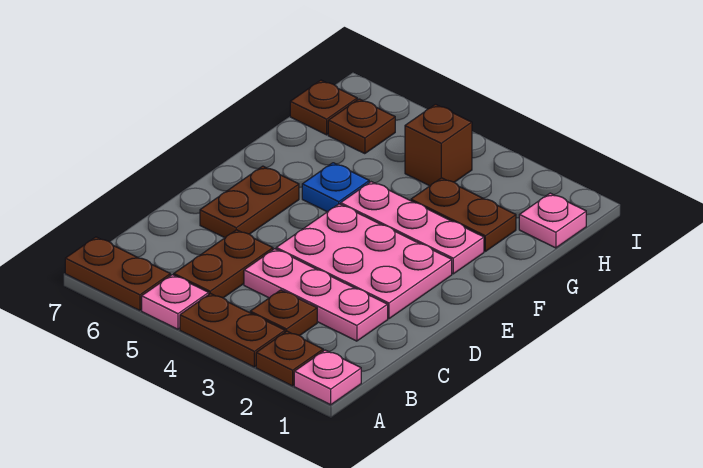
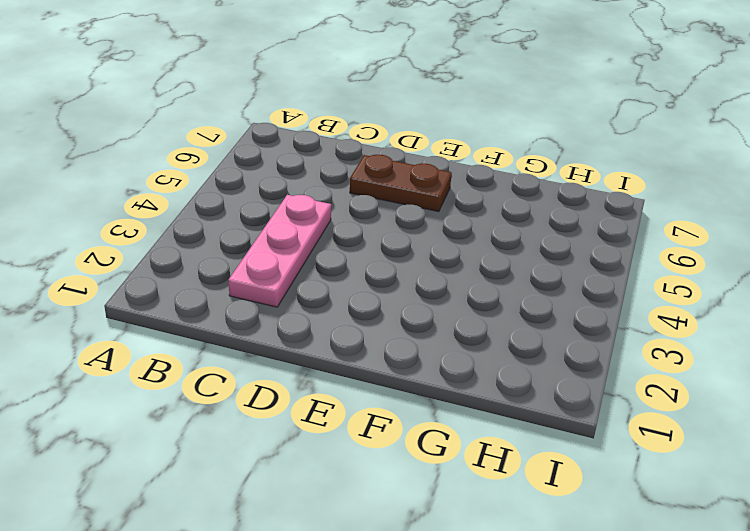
none -> pink plate A1 level 1
none -> brown plate A2 level 1
none -> brown plate A3:A4 level 1

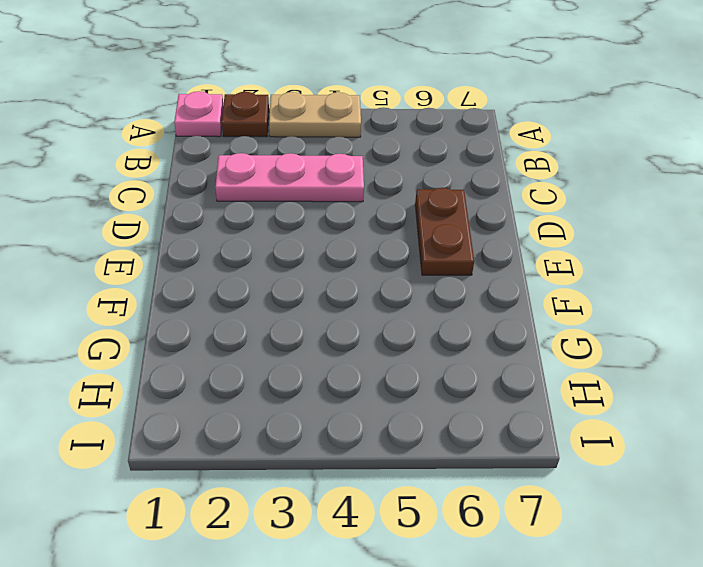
tan plate A3:A4 level 1 -> brown plate A3:A4 level 1
none -> pink plate A5 level 1
none -> brown plate A6:A7 level 1
none -> brown plate B3 level 1

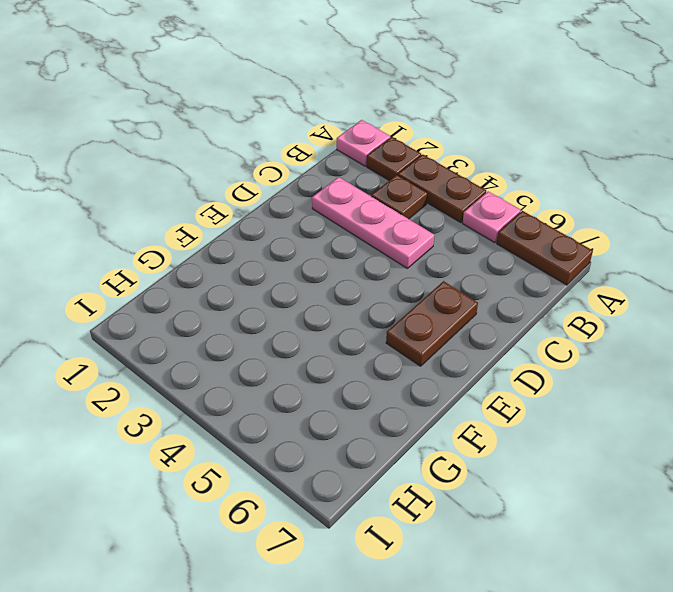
none -> brown plate B5:C5 level 1
none -> pink plate D2:E4 level 1
none -> pink plate F2:F4 level 1

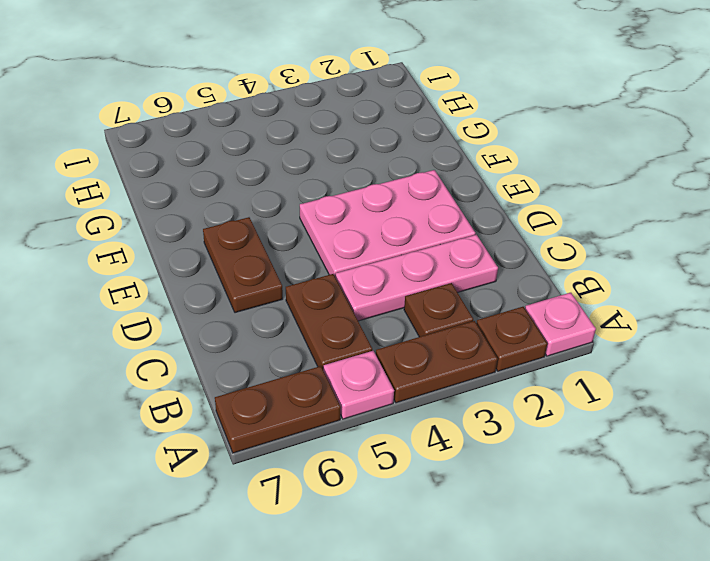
none -> pink plate F2:F4 level 1
none -> blue plate F5 level 1
none -> brown plate G2:G3 level 1

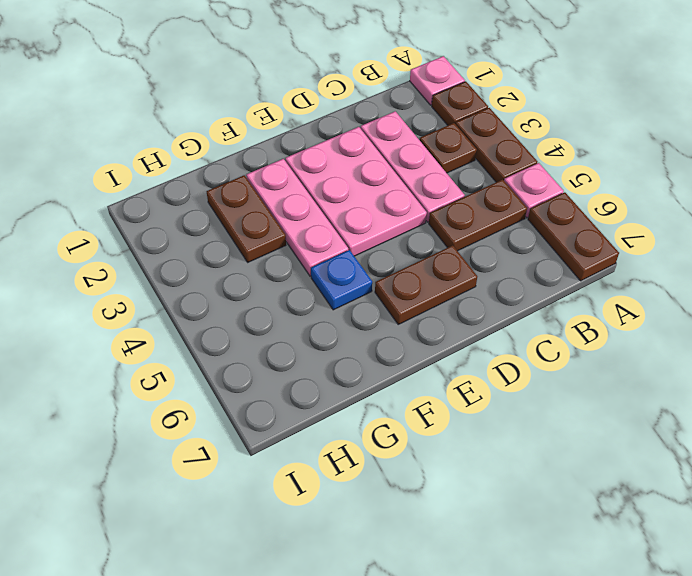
none -> pink plate H1 level 1
none -> brown brick H4 level 1
none -> brown plate H6 level 1

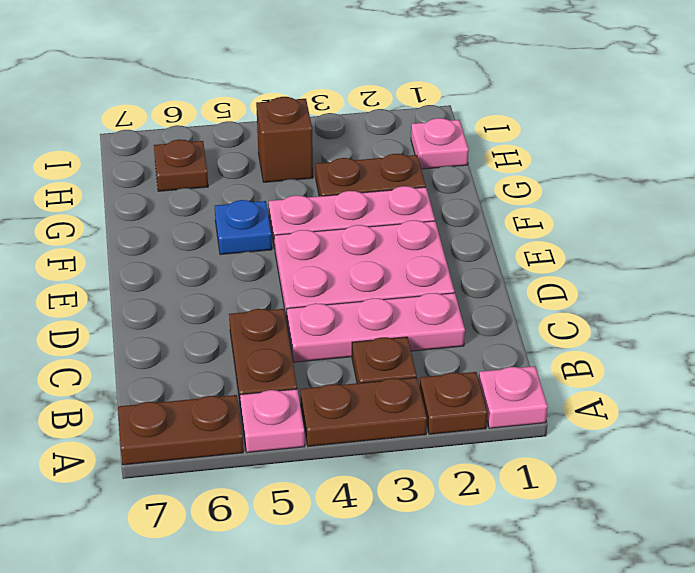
none -> brown plate D6:E6 level 1
none -> brown plate H7 level 1

